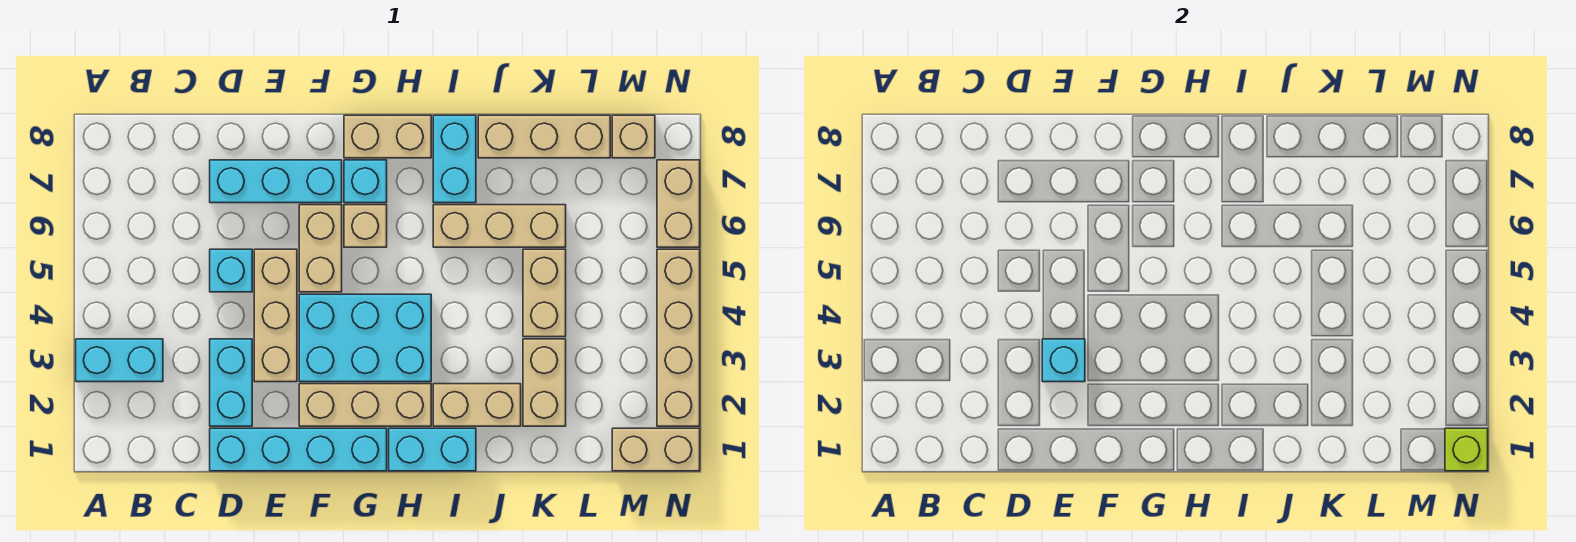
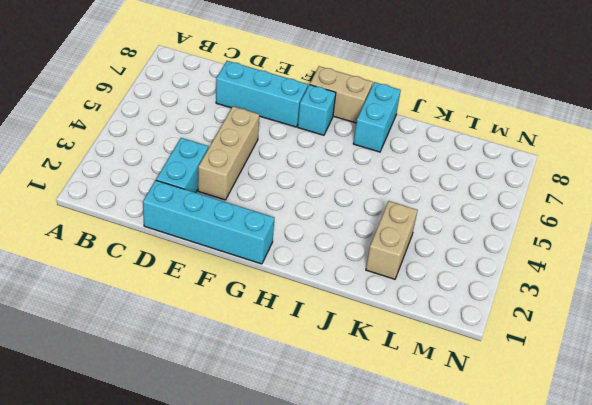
none -> cyan brick A3:B3 level 1
none -> cyan brick D5 level 1
none -> tan brick F2:H2 level 1

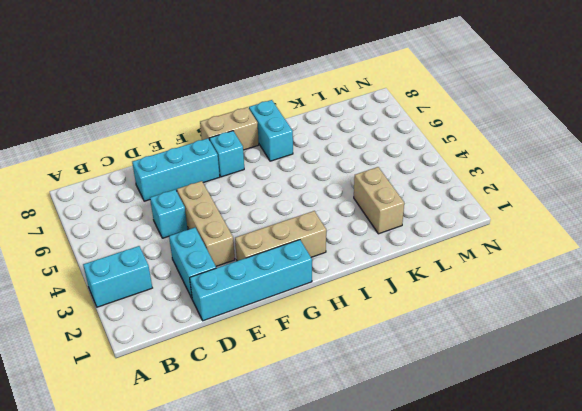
none -> cyan brick F3:H4 level 1
none -> tan brick F5:F6 level 1
none -> tan brick G6 level 1

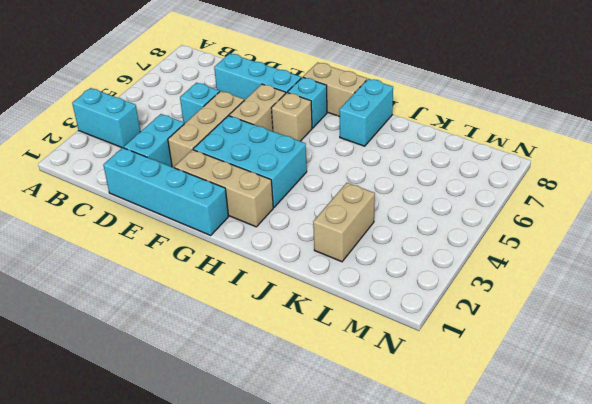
none -> cyan brick H1:I1 level 1
none -> tan brick I2:J2 level 1
none -> tan brick I6:K6 level 1

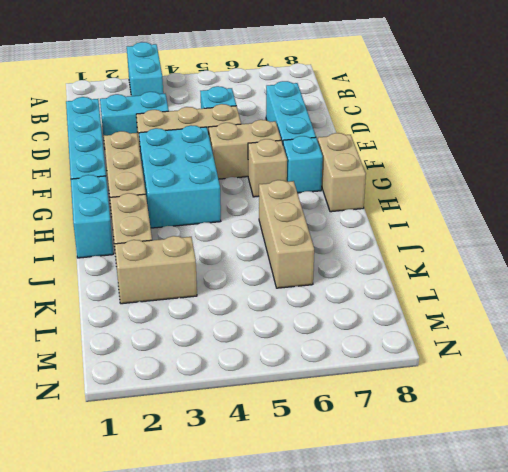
none -> cyan brick I7:I8 level 1
none -> tan brick J8:L8 level 1
none -> tan brick K4:K5 level 1

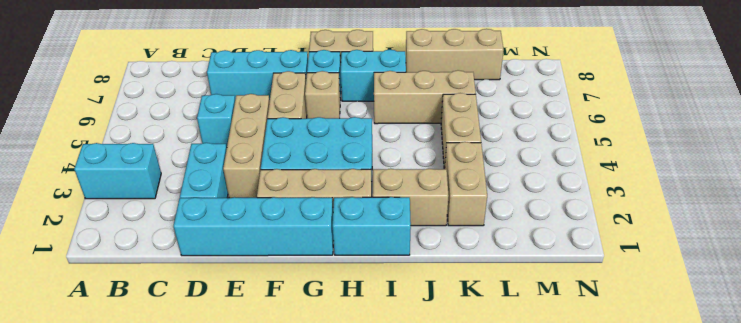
cyan brick H7:I7 level 1 -> cyan brick I7:I8 level 1
none -> tan brick M1:N1 level 1
none -> tan brick M8 level 1
none -> tan brick N2:N5 level 1

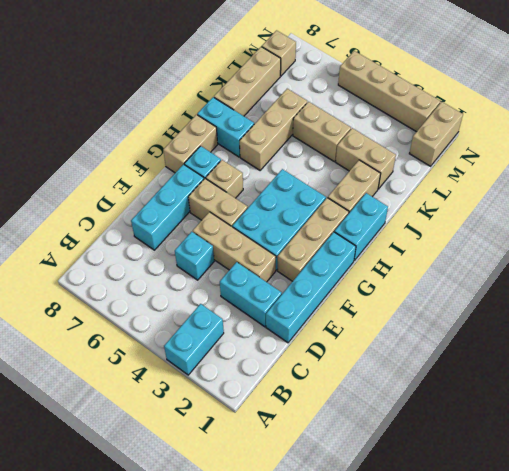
none -> tan brick N6:N7 level 1
none -> cyan brick E3 level 2
none -> lime brick N1 level 2

